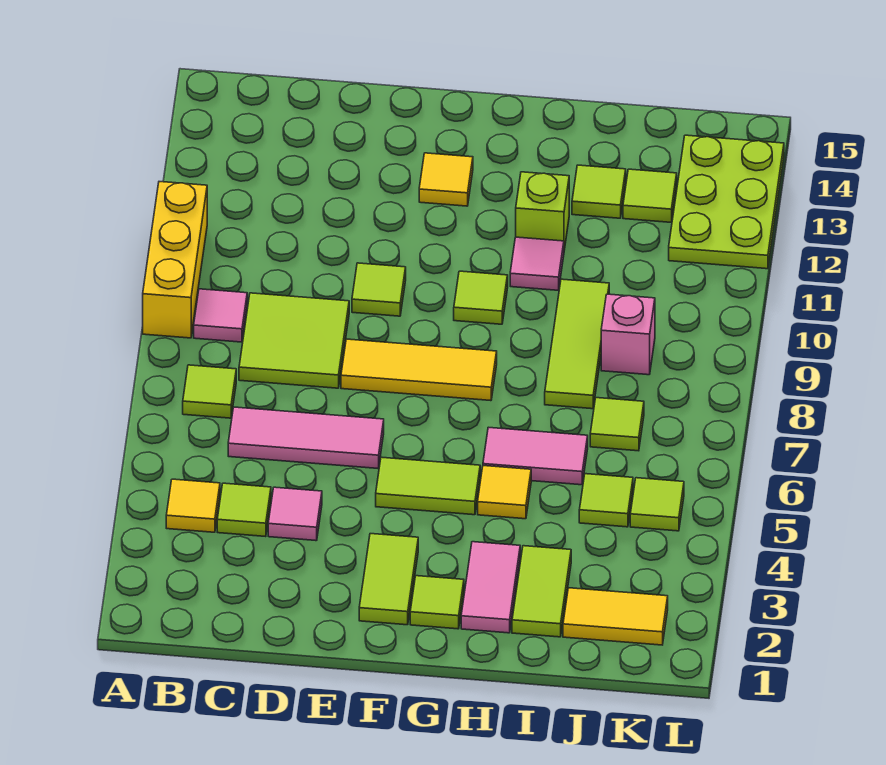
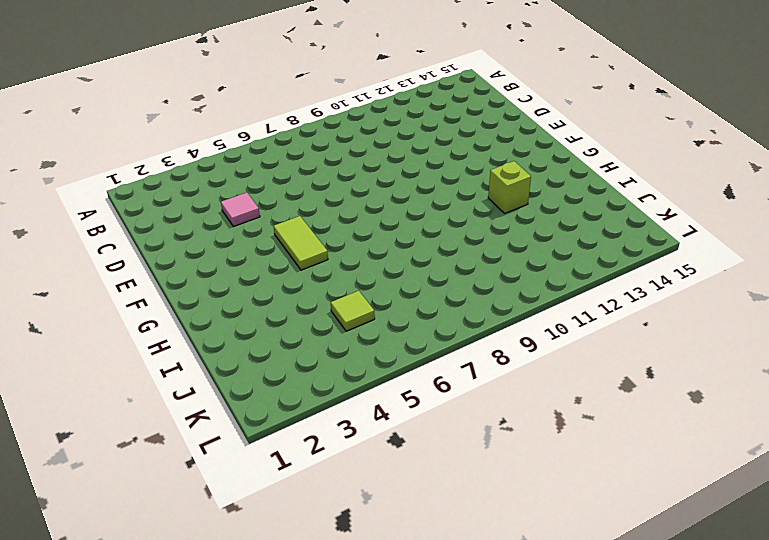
none -> yellow brick A9:A11 level 1
none -> yellow tile B4 level 1
none -> lime tile B7 level 1
none -> pink tile B9 level 1

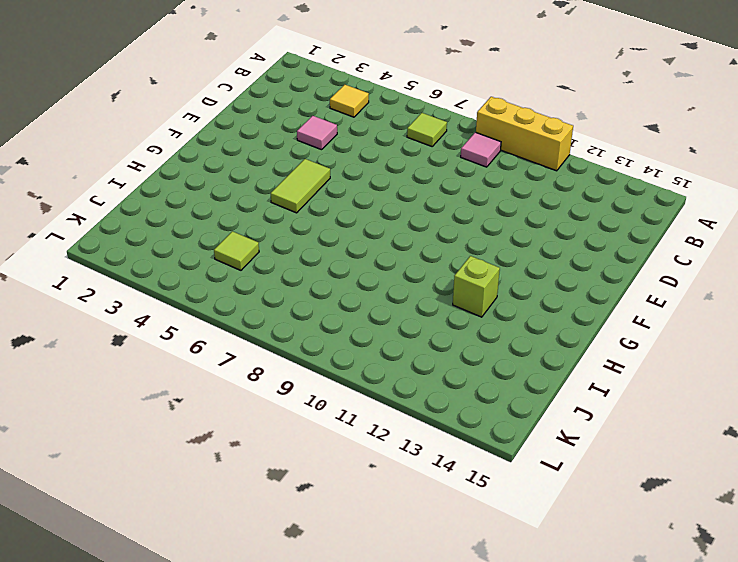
none -> lime tile C4 level 1
none -> pink tile C6:E6 level 1
none -> lime tile C8:D9 level 1
none -> yellow tile E8:G8 level 1

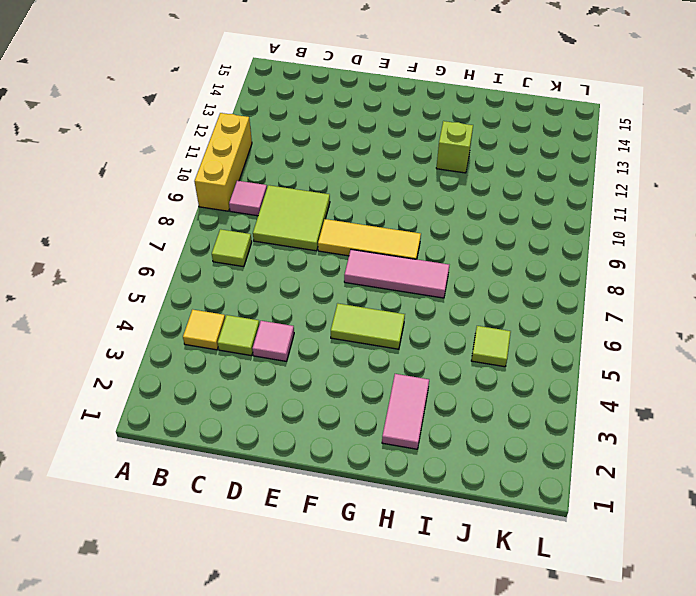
pink tile F7:H7 level 1 -> pink tile C6:E6 level 1
none -> lime tile E10 level 1
none -> lime tile F2:F3 level 1
none -> yellow tile F13 level 1
none -> lime tile G2 level 1

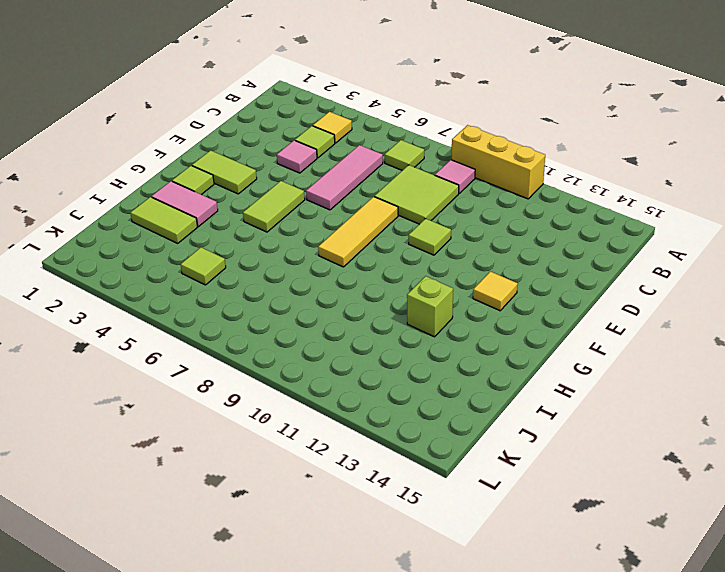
none -> lime tile G10 level 1
none -> yellow tile H5 level 1
none -> pink tile H6:I6 level 1
none -> pink tile H11 level 1

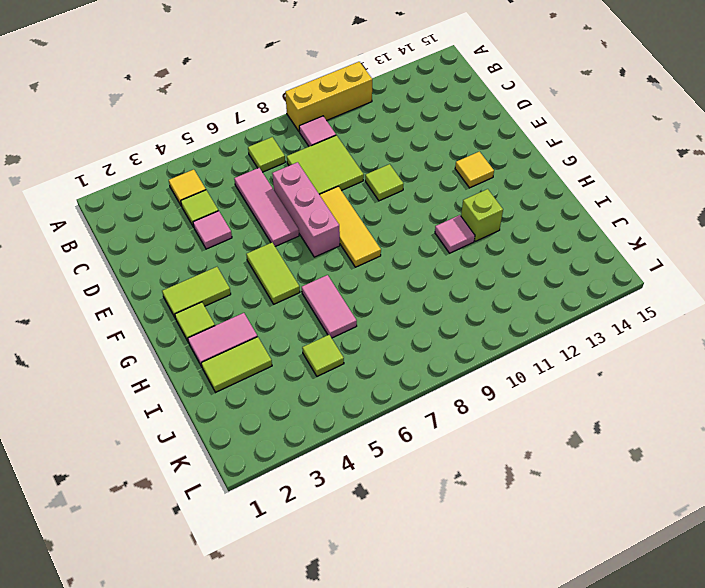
pink brick D7:F7 level 1 -> none
none -> lime tile G10 level 1
none -> yellow tile H5 level 1
none -> lime tile I8:I10 level 1
none -> lime tile I13 level 1

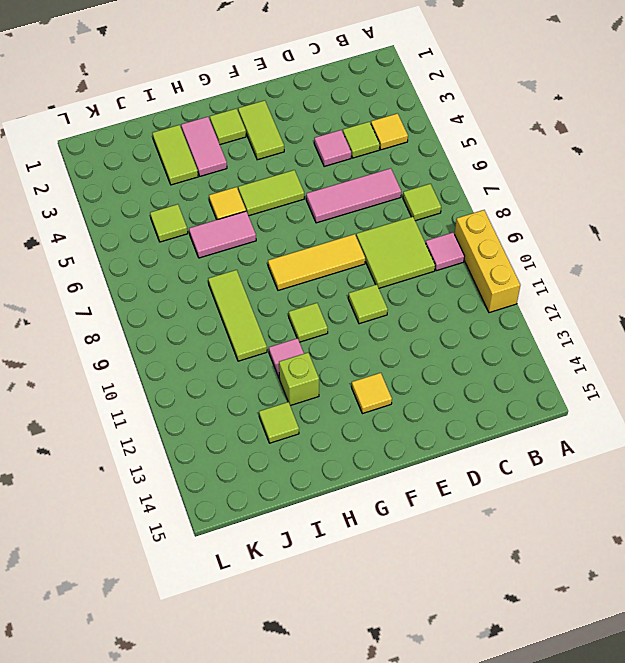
none -> yellow tile J2:K2 level 1
none -> lime tile J7 level 1
none -> pink brick J9 level 1
none -> lime tile J13 level 1

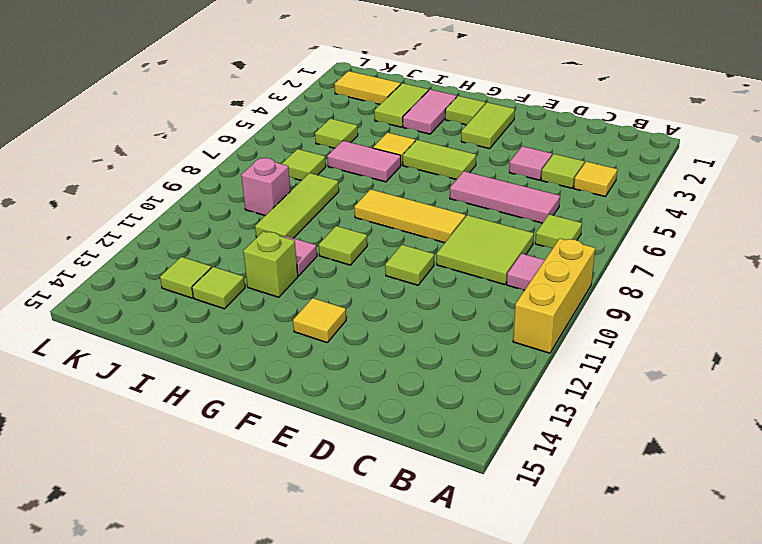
none -> lime tile K5 level 1
none -> lime plate K12:L14 level 1

